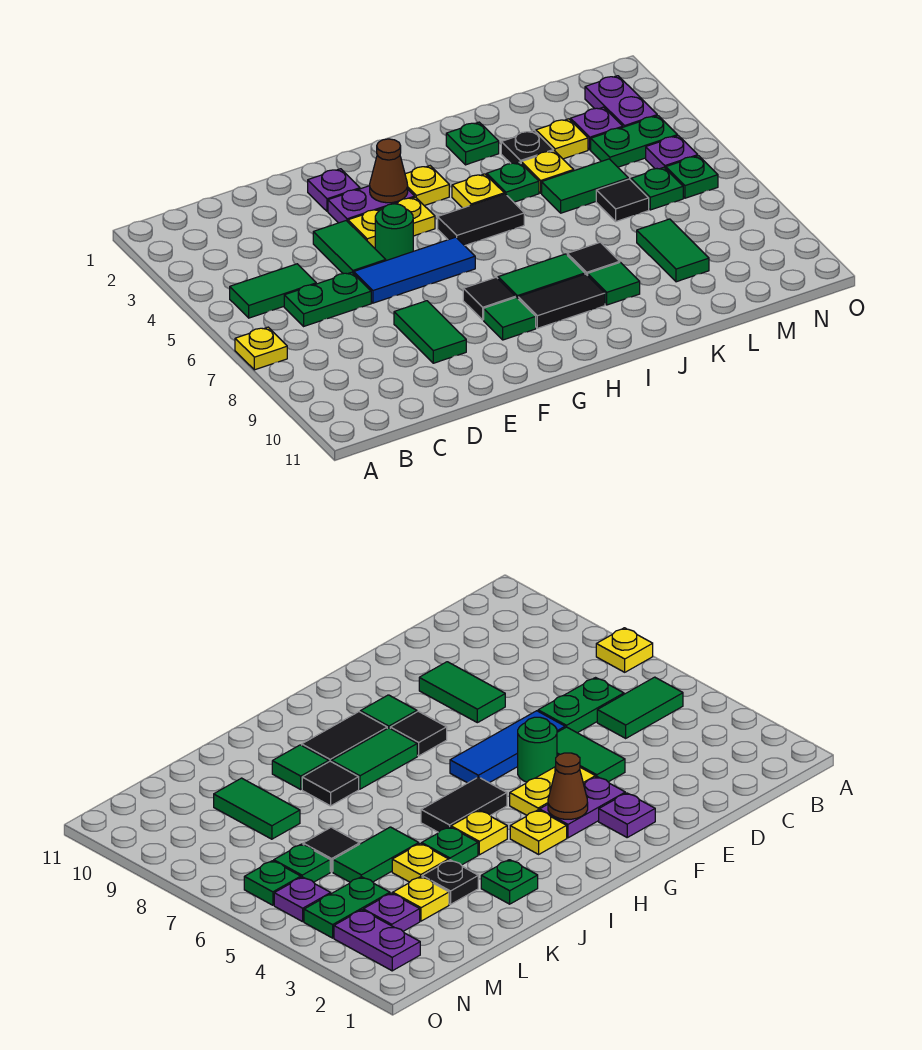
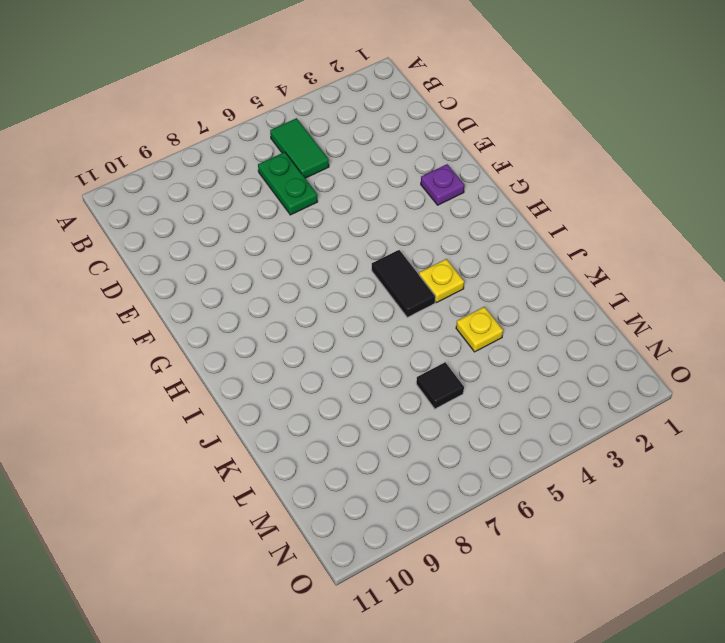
none -> yellow plate A7 level 1
none -> green tile E4:E5 level 1
none -> blue tile E6:G6 level 1
none -> green tile E8:E9 level 1

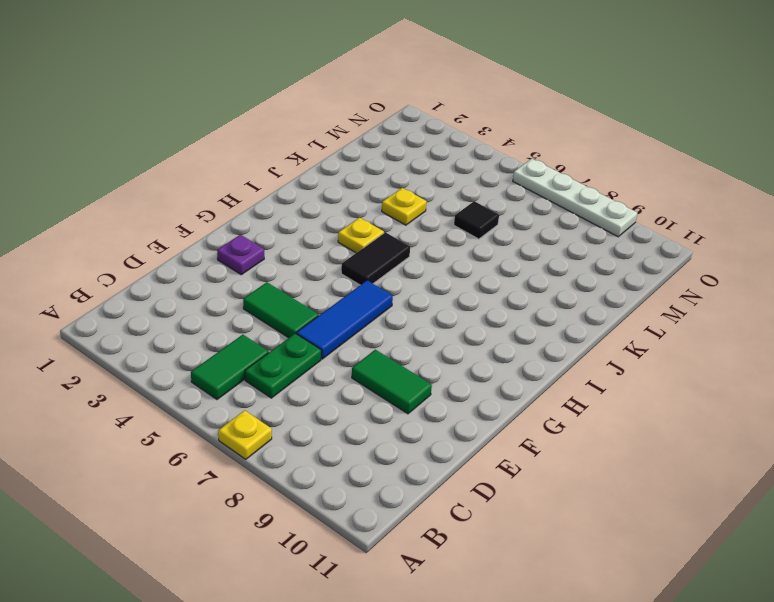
white plate O6:O9 level 1 -> none
none -> purple plate F3:G3 level 1
none -> yellow plate F4:G4 level 1
none -> green round brick F5 level 1
none -> black tile G8 level 1

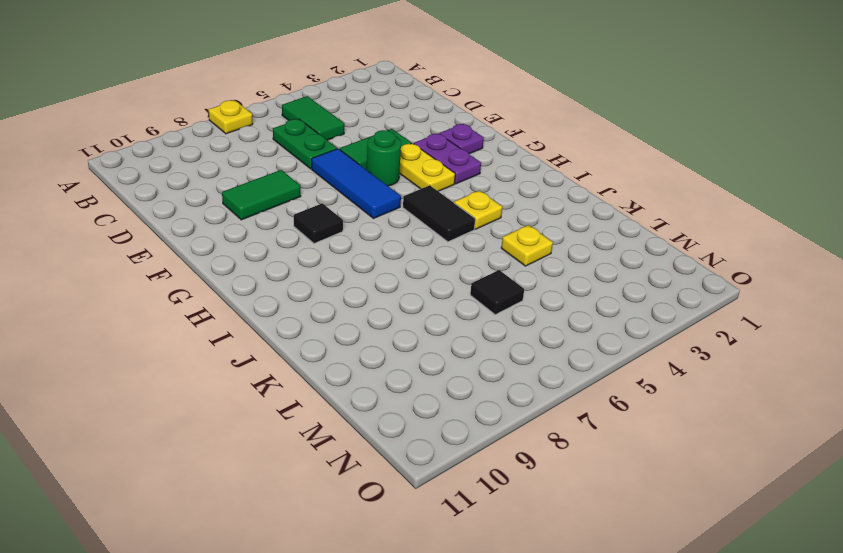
none -> green tile G9 level 1
none -> yellow plate H3 level 1
none -> green tile H8:I8 level 1
none -> black tile H9:I9 level 1

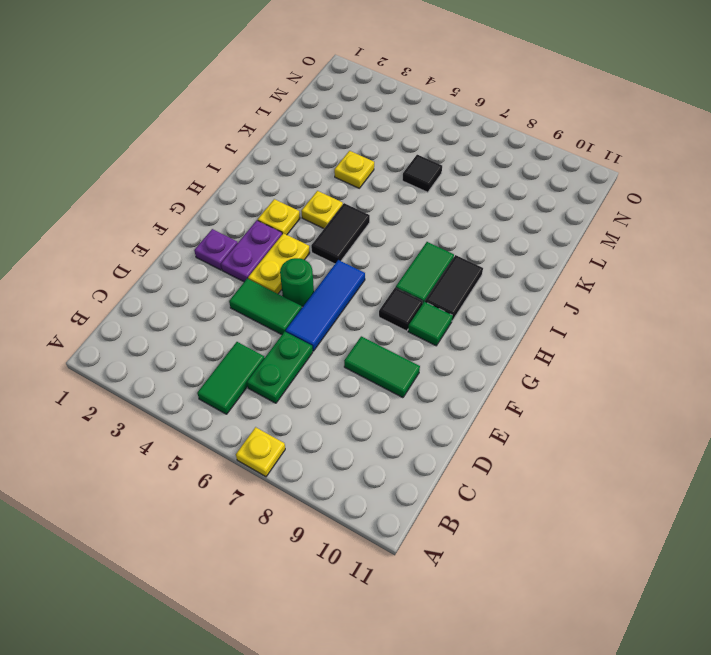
none -> green plate J2 level 1
none -> green plate J4 level 1
none -> black tile J8 level 1
none -> green tile J9 level 1

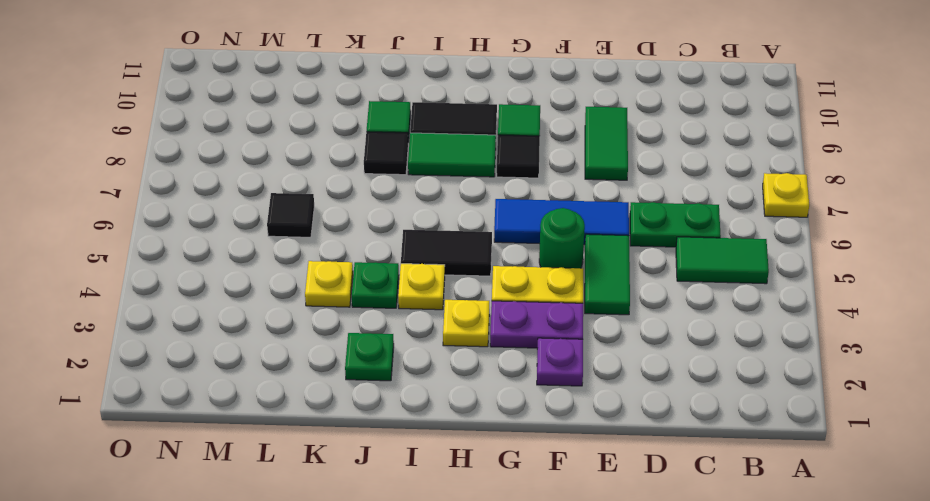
none -> black plate K3 level 1
none -> green tile K5:L5 level 1
none -> yellow plate L3 level 1
none -> green tile L8:L9 level 1

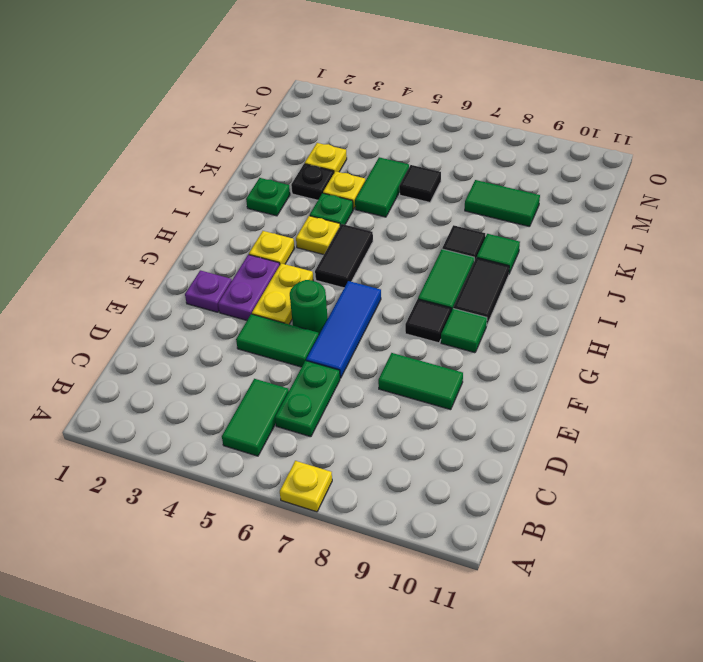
none -> purple plate M3 level 1
none -> green plate M4:N4 level 1
none -> green plate M6 level 1
none -> purple plate N2:N3 level 1

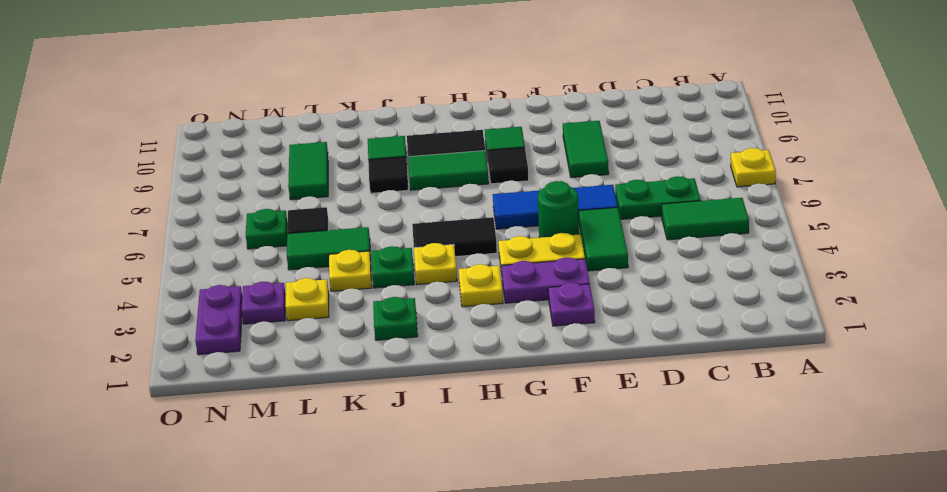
none -> black plate K3 level 1
none -> green plate M4:N4 level 1
none -> purple plate N5 level 1
none -> green plate N6 level 1

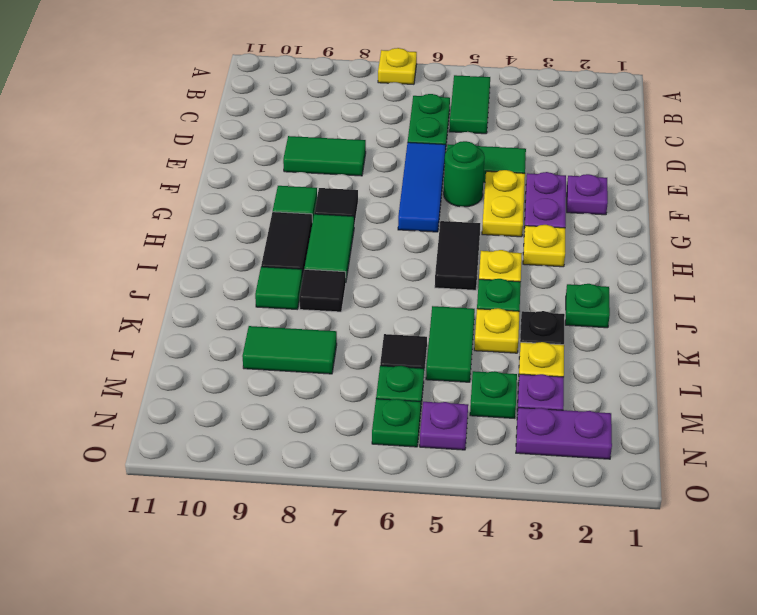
green plate M4 level 1 -> green plate M4:N4 level 1
none -> brown cone G3 level 2

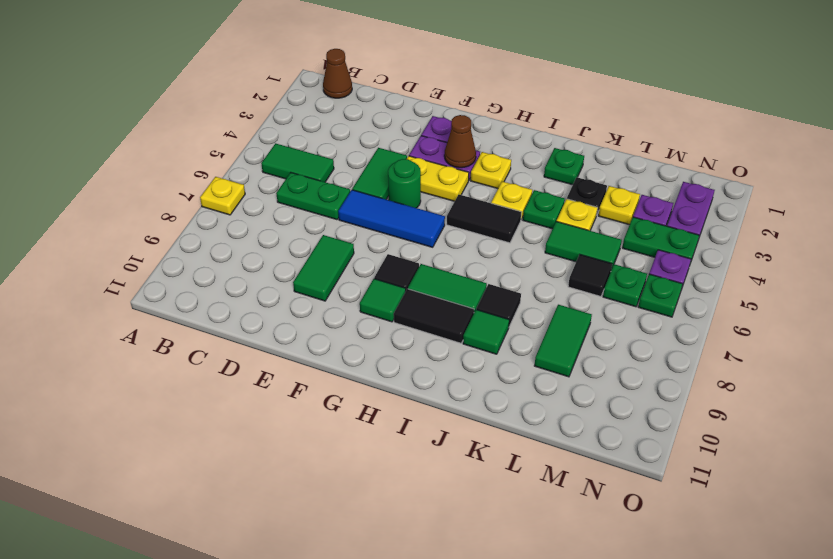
brown cone B1 level 1 -> none

